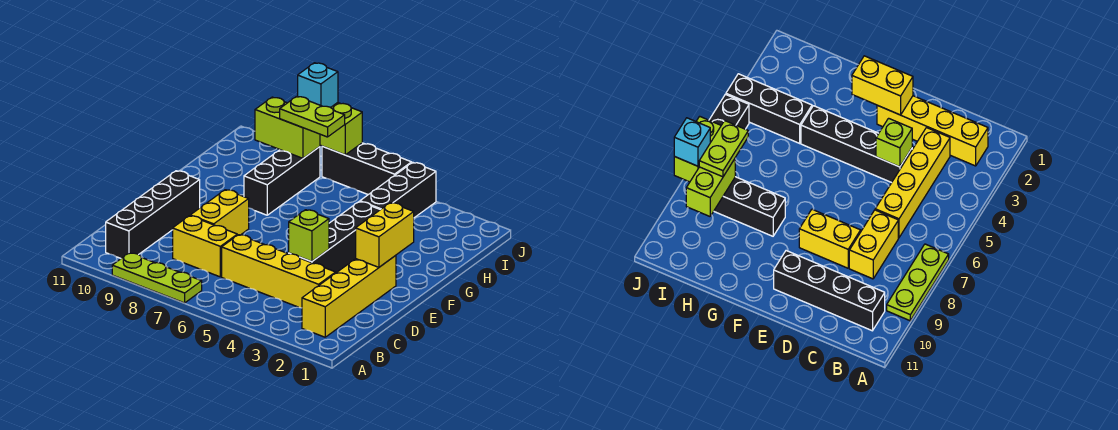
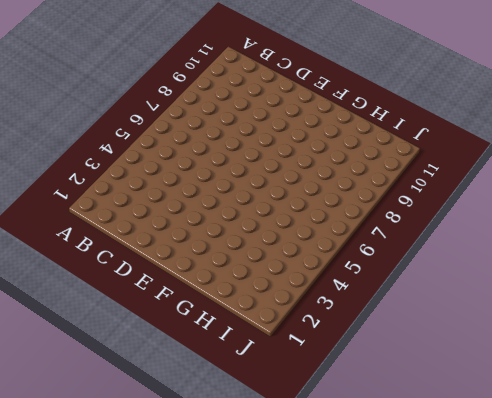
none -> lime plate A7:A9 level 1
none -> yellow brick B2:E2 level 1
none -> black brick B10:E10 level 1

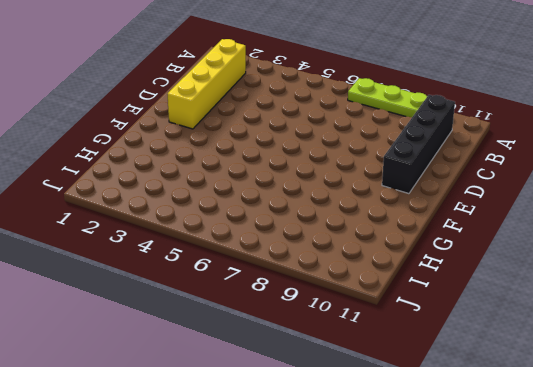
none -> yellow brick C3:C6 level 1
none -> yellow brick C7:C8 level 1
none -> black brick D4:G4 level 1

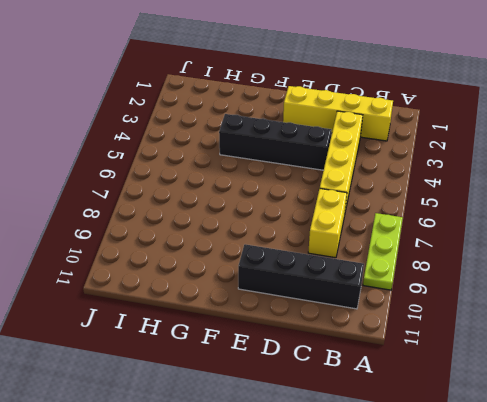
none -> yellow brick D8:E8 level 1
none -> black brick G8:I8 level 1
none -> black brick H4:J4 level 1

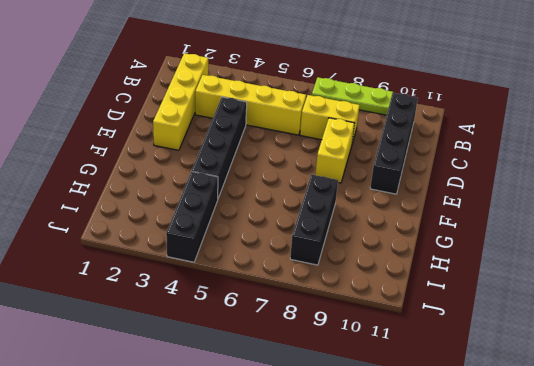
none -> black brick J5:J7 level 1
none -> lime brick D4 level 2
none -> yellow brick E2:F2 level 2

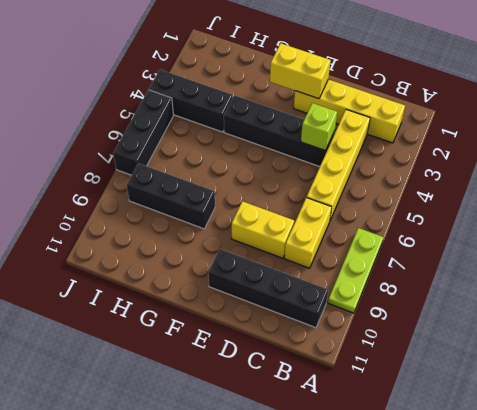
none -> lime brick I8:I9 level 2
none -> lime brick J7:J8 level 2
none -> lime plate I7:I8 level 3

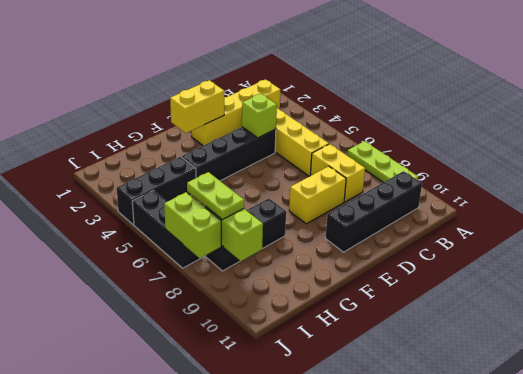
none -> cyan brick J8 level 3

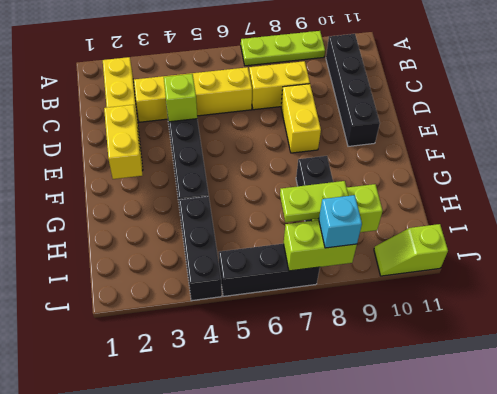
lime slope J10:J11 level 1 top 11 -> none

